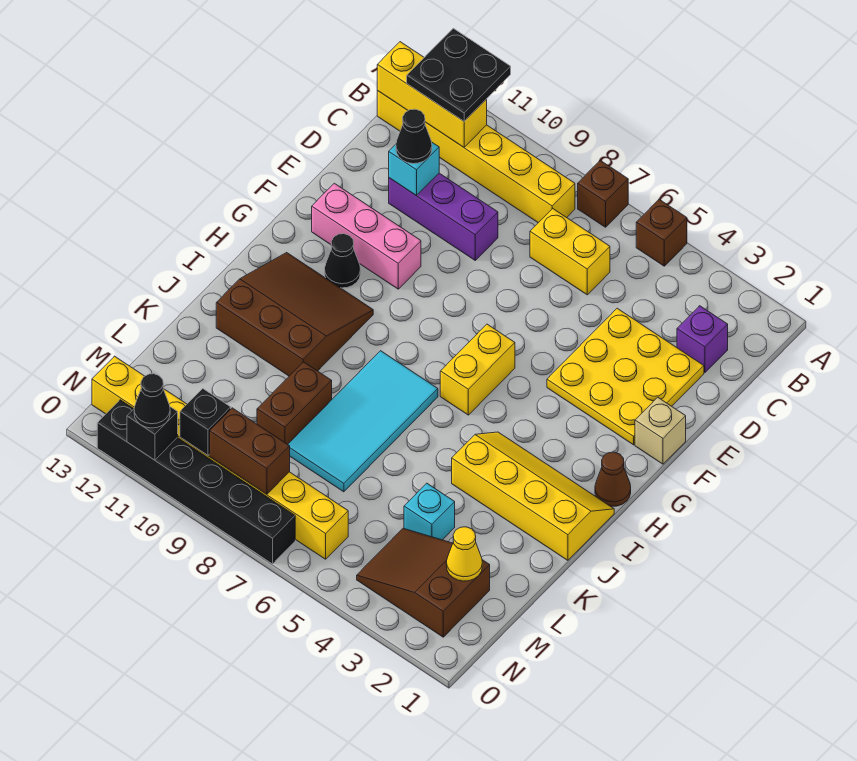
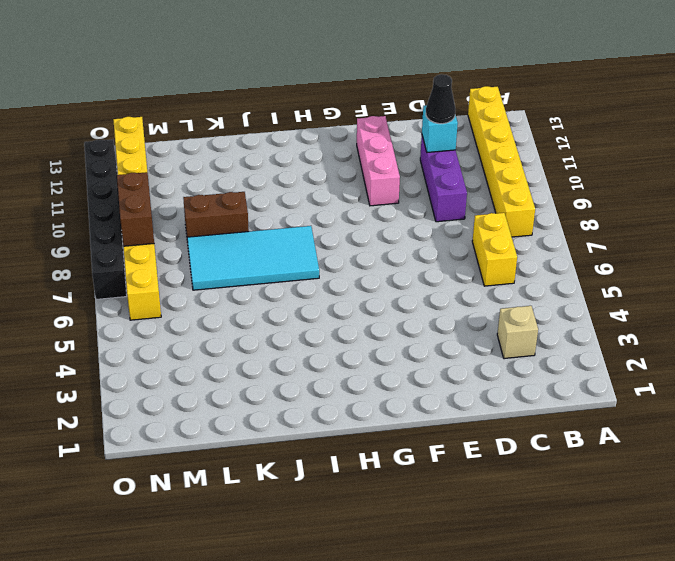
tan brick C3 level 1 -> tan brick F1 level 1
none -> brown brick A5 level 1
none -> brown brick A7 level 1
none -> purple brick C2 level 1

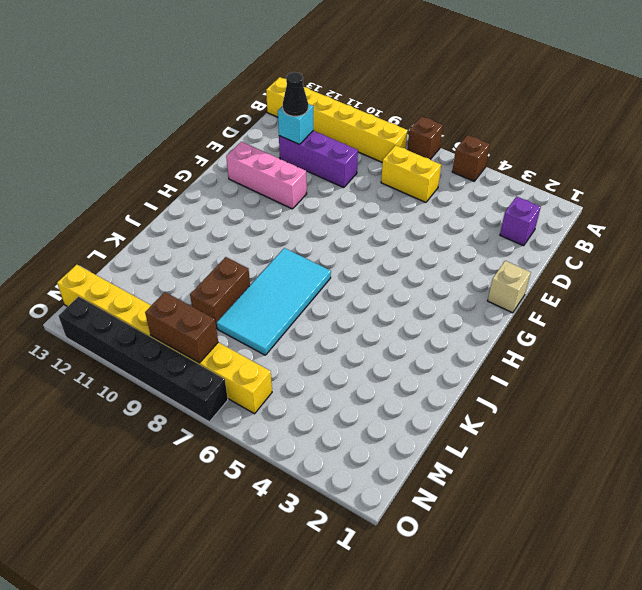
none -> yellow plate D2:F4 level 1
none -> yellow brick G6:H6 level 1
none -> black cone G11 level 1

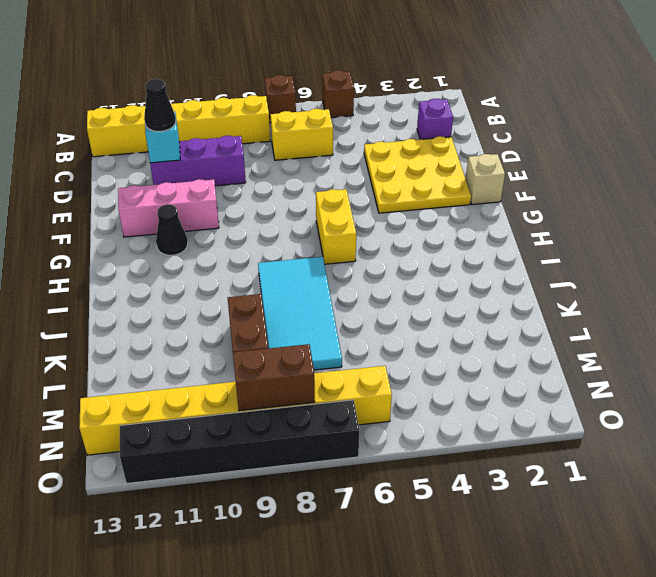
none -> brown cone H1 level 1
none -> brown slope H10:J12 level 1 top J
none -> yellow slope I1:J4 level 1 top J

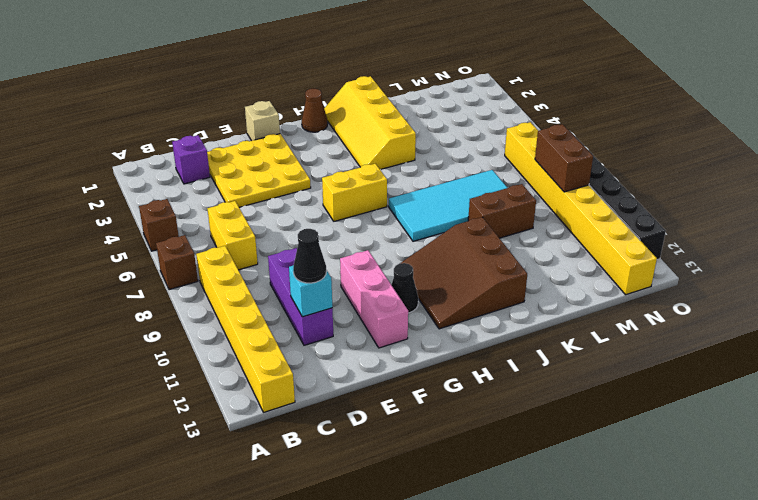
none -> cyan brick L4 level 1
none -> brown slope M2:N4 level 1 top 2
none -> yellow brick B11:B13 level 2

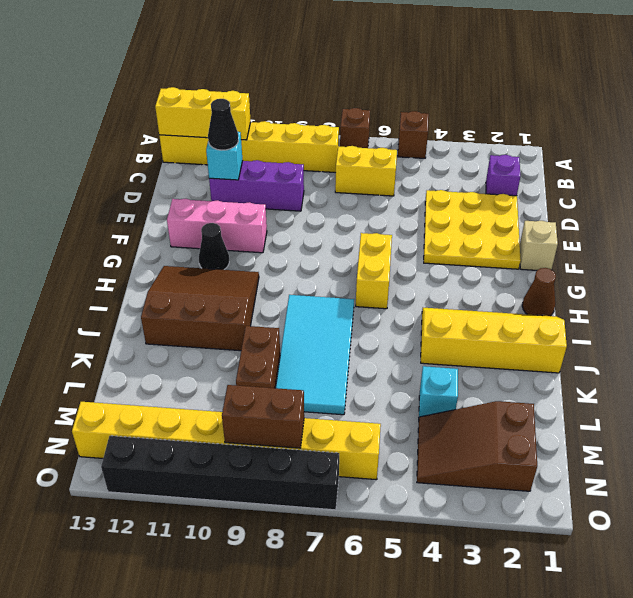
none -> yellow cone M2 level 2
none -> black brick N10 level 2
none -> black brick O11 level 2

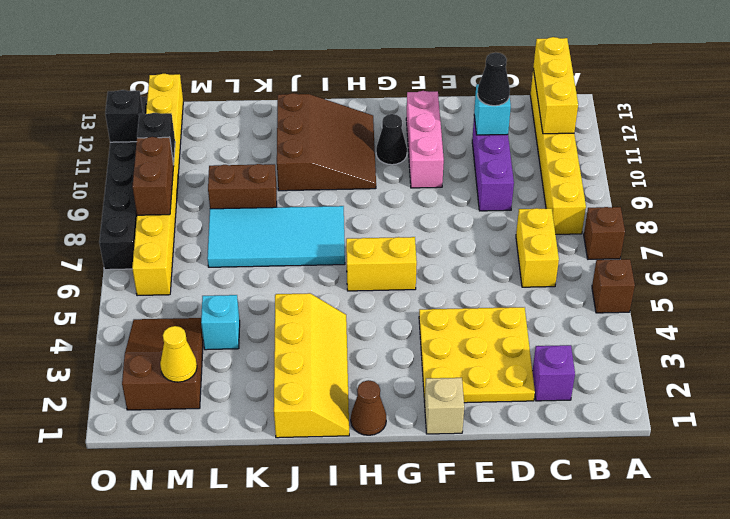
none -> black plate A11:B12 level 3
none -> black cone O11 level 3

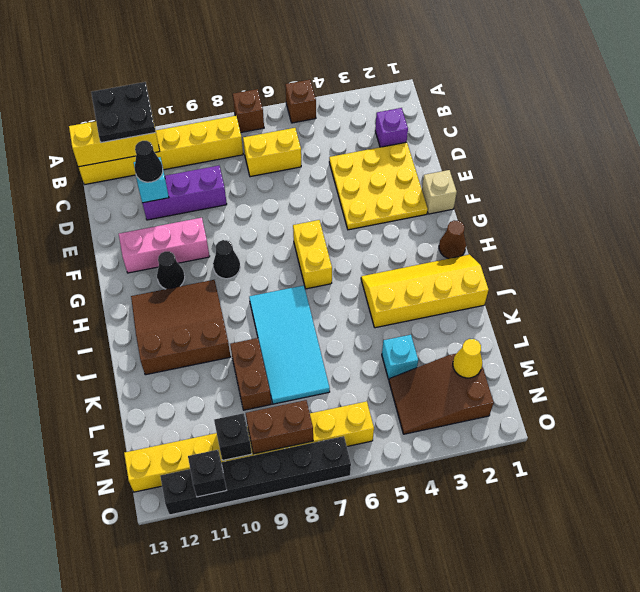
black cone G9 level 1 -> black cone O11 level 3

